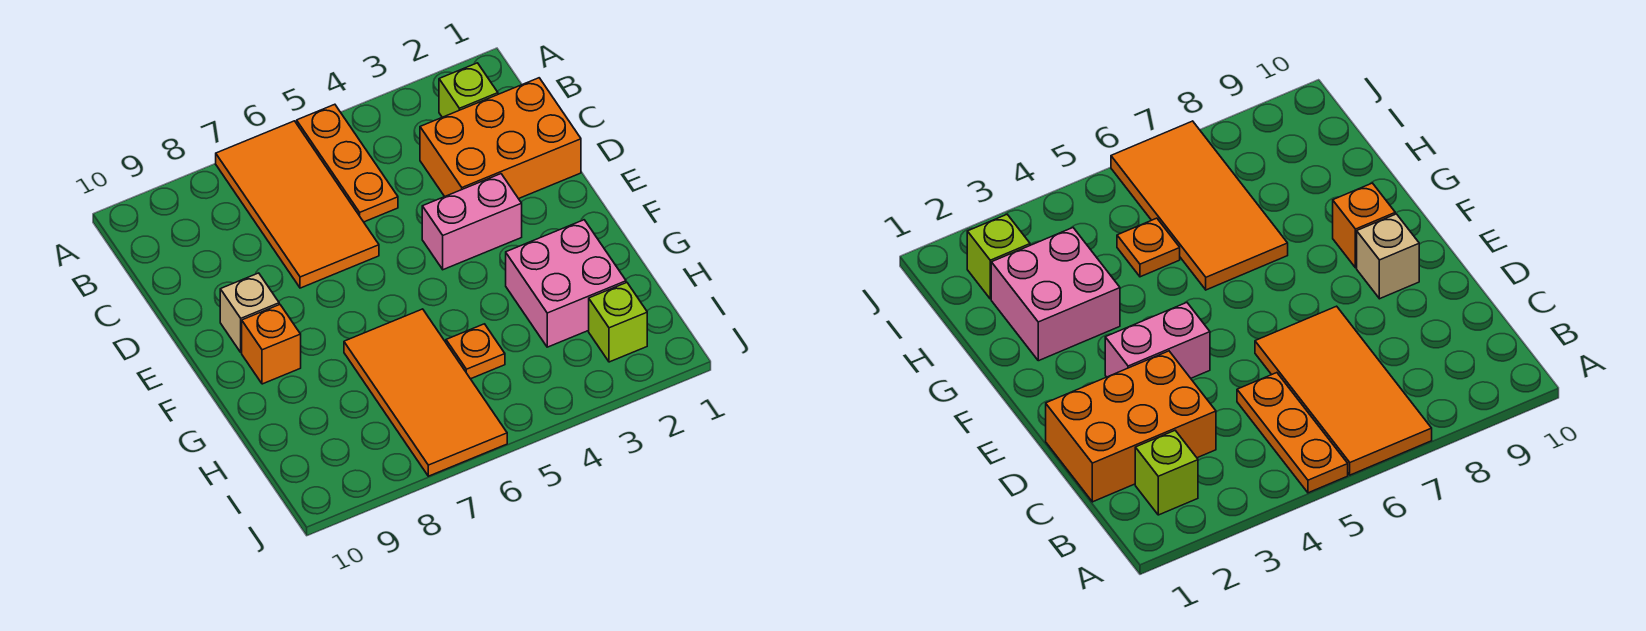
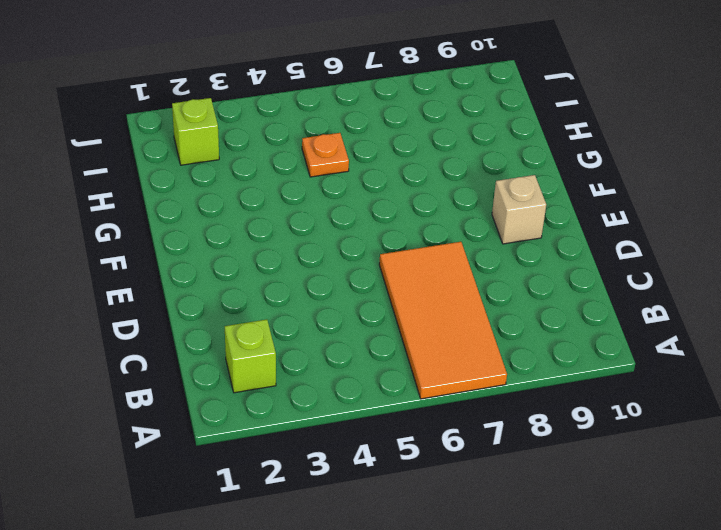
none -> orange plate A5:C5 level 1
none -> orange brick C1:D3 level 1

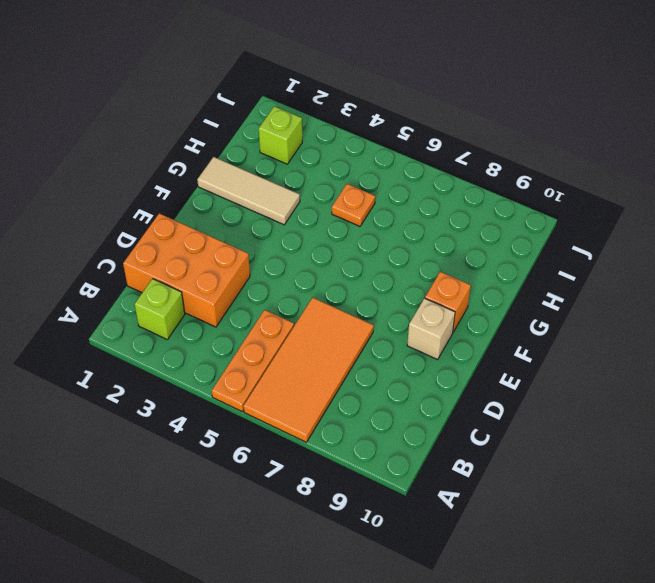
tan tile G1:G3 level 1 -> pink brick G2:H3 level 1
none -> pink brick E3:E4 level 1
none -> orange tile G6:J7 level 1

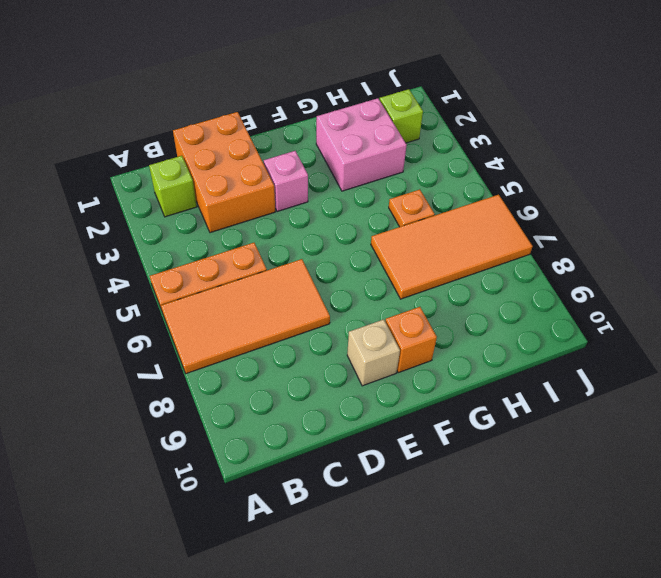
pink brick E3 level 1 -> pink brick E3:E4 level 1

